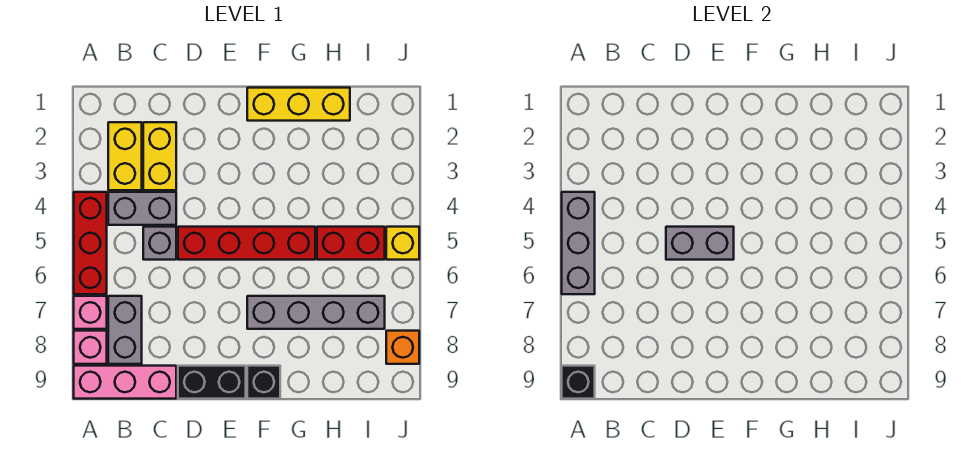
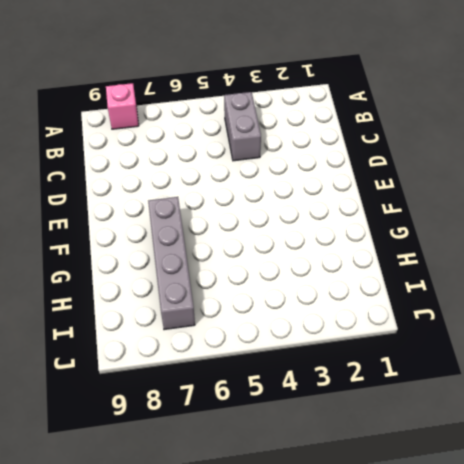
none -> red brick A4:A6 level 1
none -> pink brick A7 level 1
none -> pink brick A9:C9 level 1

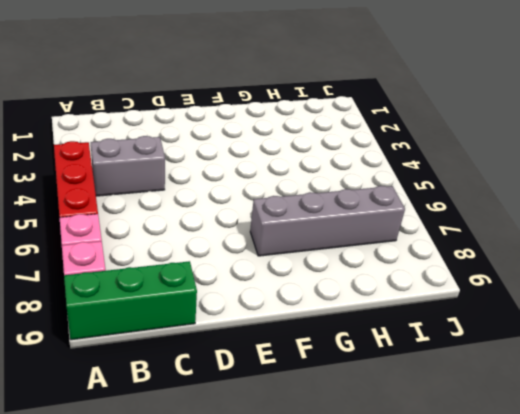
green brick A9:C9 level 1 -> pink brick A9:C9 level 1
none -> yellow brick B2:B3 level 1
none -> grey brick B7:B8 level 1
none -> yellow brick C2:C3 level 1

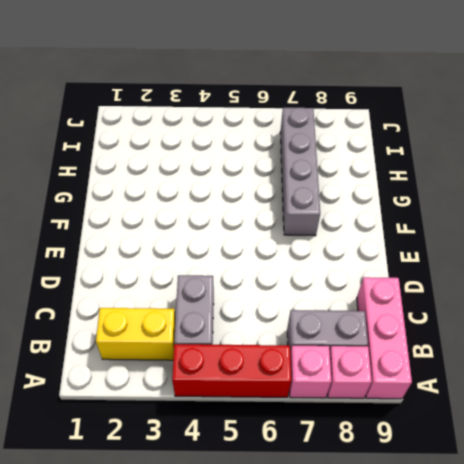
none -> yellow brick C2:C3 level 1
none -> grey brick C5 level 1
none -> red brick D5:G5 level 1

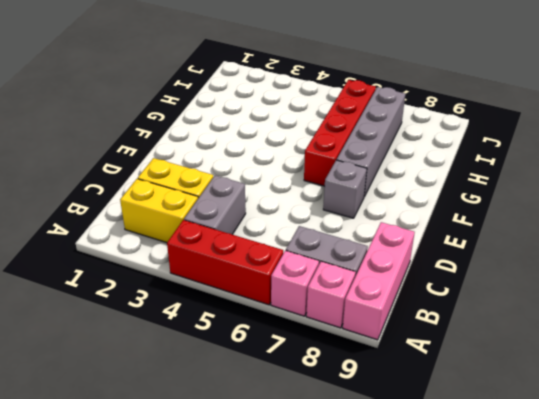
grey brick E7 level 1 -> grey brick C5 level 1
red brick F6:I6 level 1 -> red brick D5:G5 level 1
none -> black brick D9:E9 level 1
none -> yellow brick F1:H1 level 1
none -> black brick F9 level 1

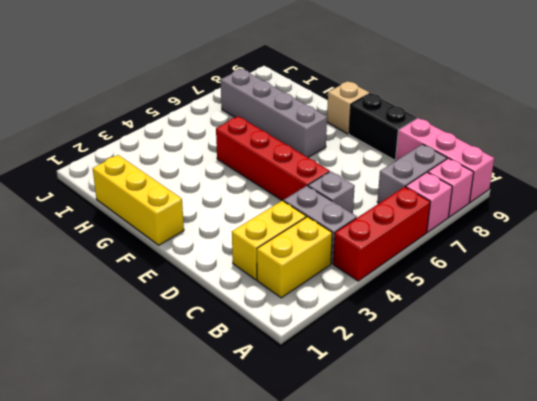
tan brick F9 level 1 -> black brick F9 level 1
none -> red brick H5:I5 level 1
none -> yellow brick J5 level 1
none -> orange brick J8 level 1

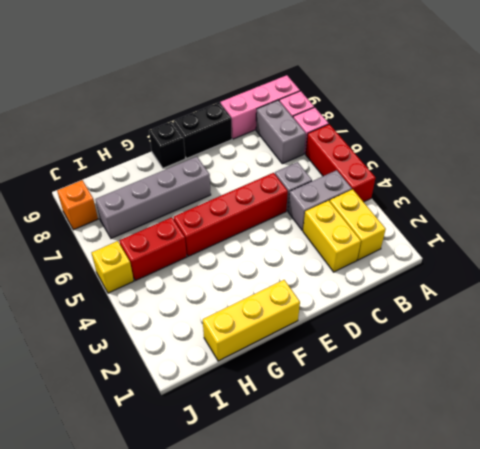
none -> grey brick A4:A6 level 2
none -> black brick A9 level 2
none -> grey brick D5:E5 level 2

